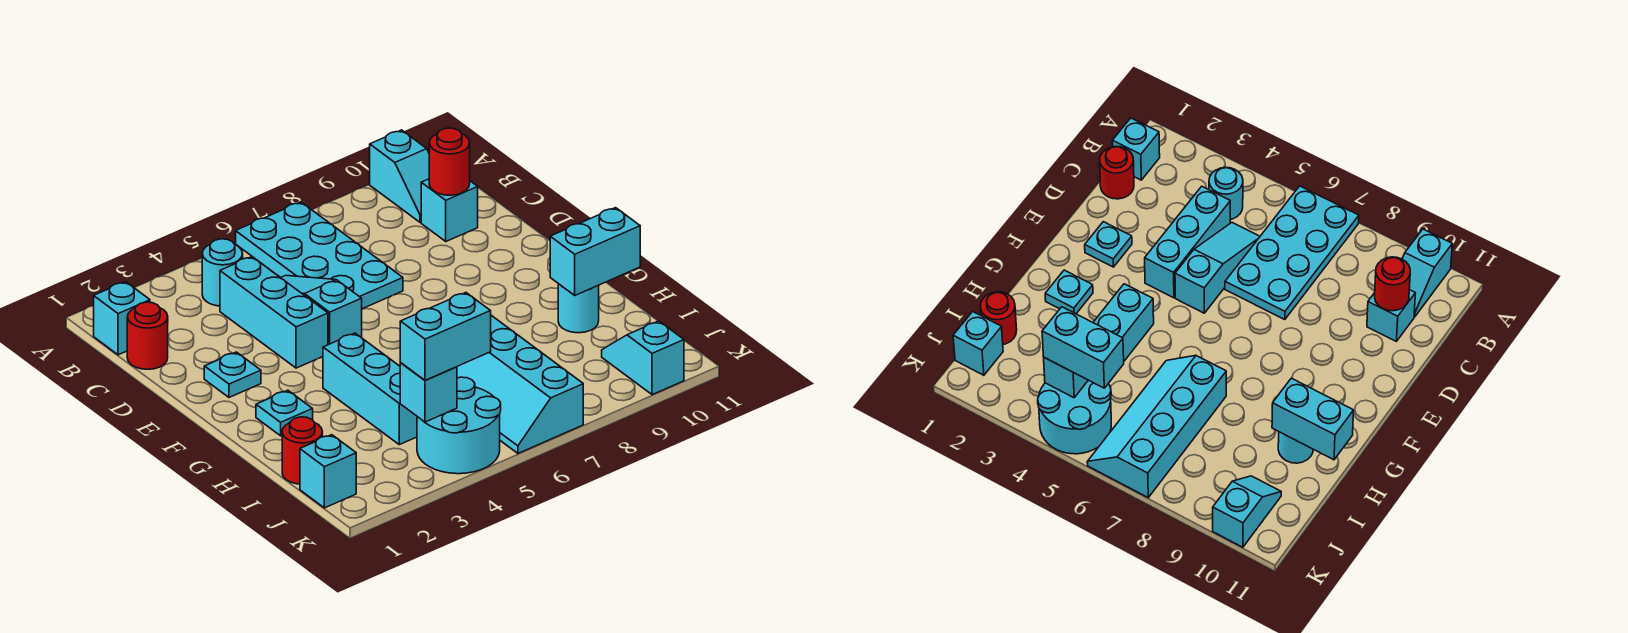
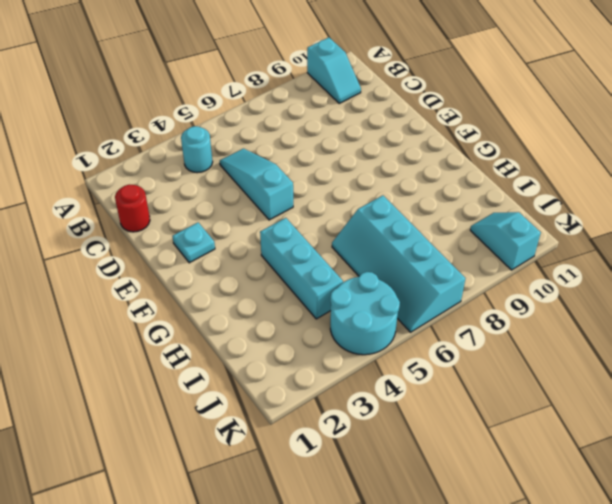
none -> cyan plate A6:D7 level 1
none -> cyan brick B1 level 1
none -> cyan brick C4:E4 level 1

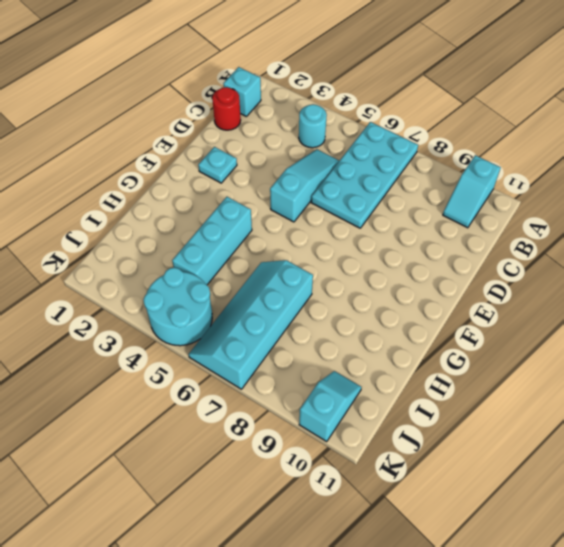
none -> cyan brick C4:E4 level 1
none -> cyan brick C10 level 1
none -> cyan plate G2 level 1

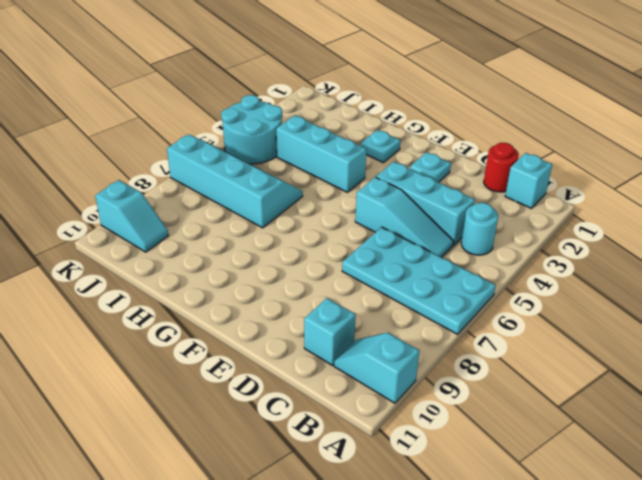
none -> cyan round brick H10 level 1
none -> red round brick I1 level 1
none -> cyan brick J1 level 1

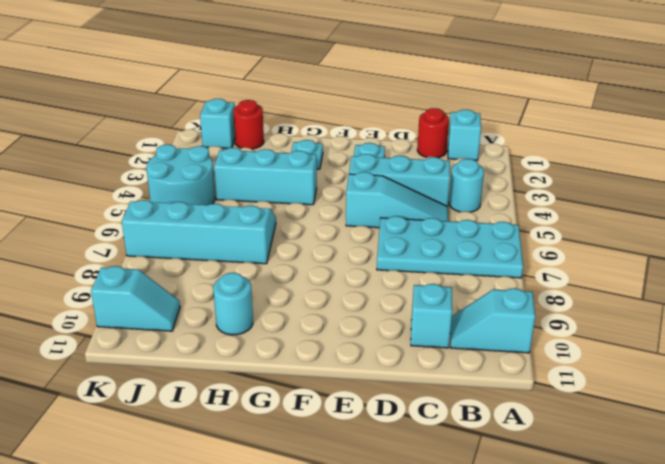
none -> red round brick C10 level 2
none -> cyan brick H10:H11 level 2
none -> cyan brick J4 level 2

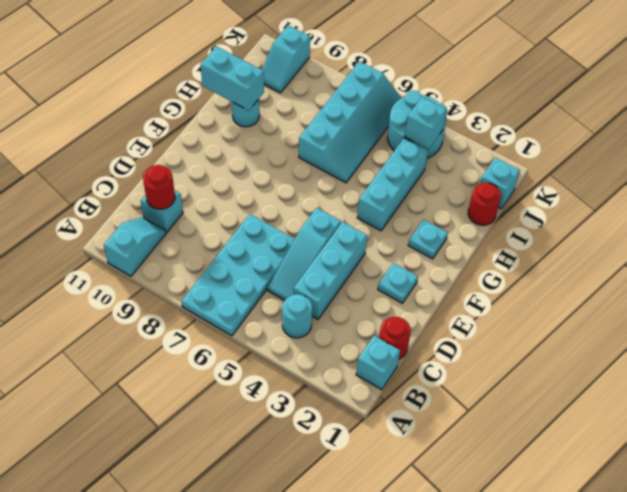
none -> cyan brick J4:J5 level 3

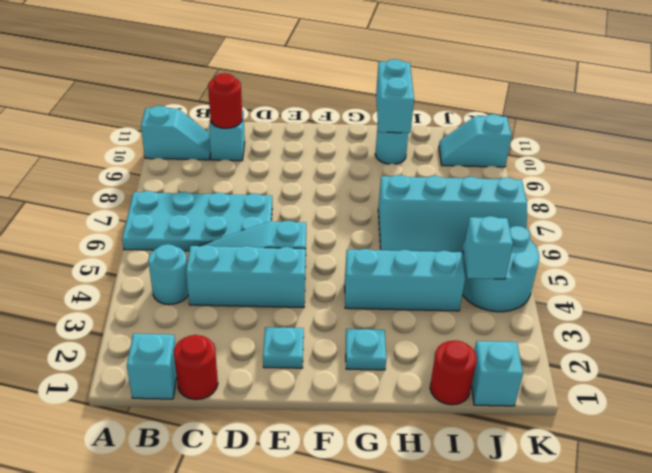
none -> cyan brick J4:J5 level 3

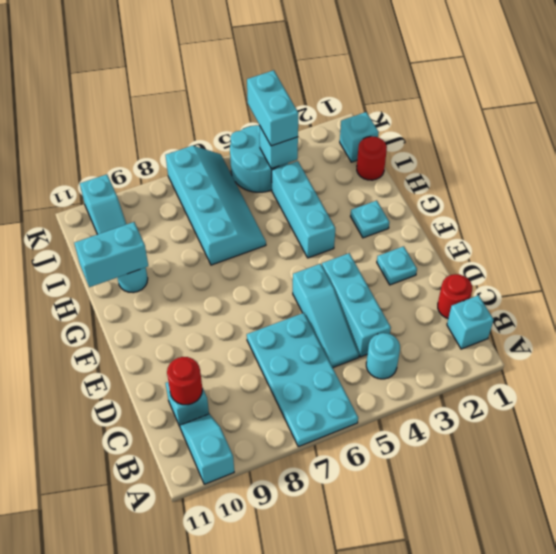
cyan brick J4:K4 level 3 -> cyan brick J4:J5 level 3

